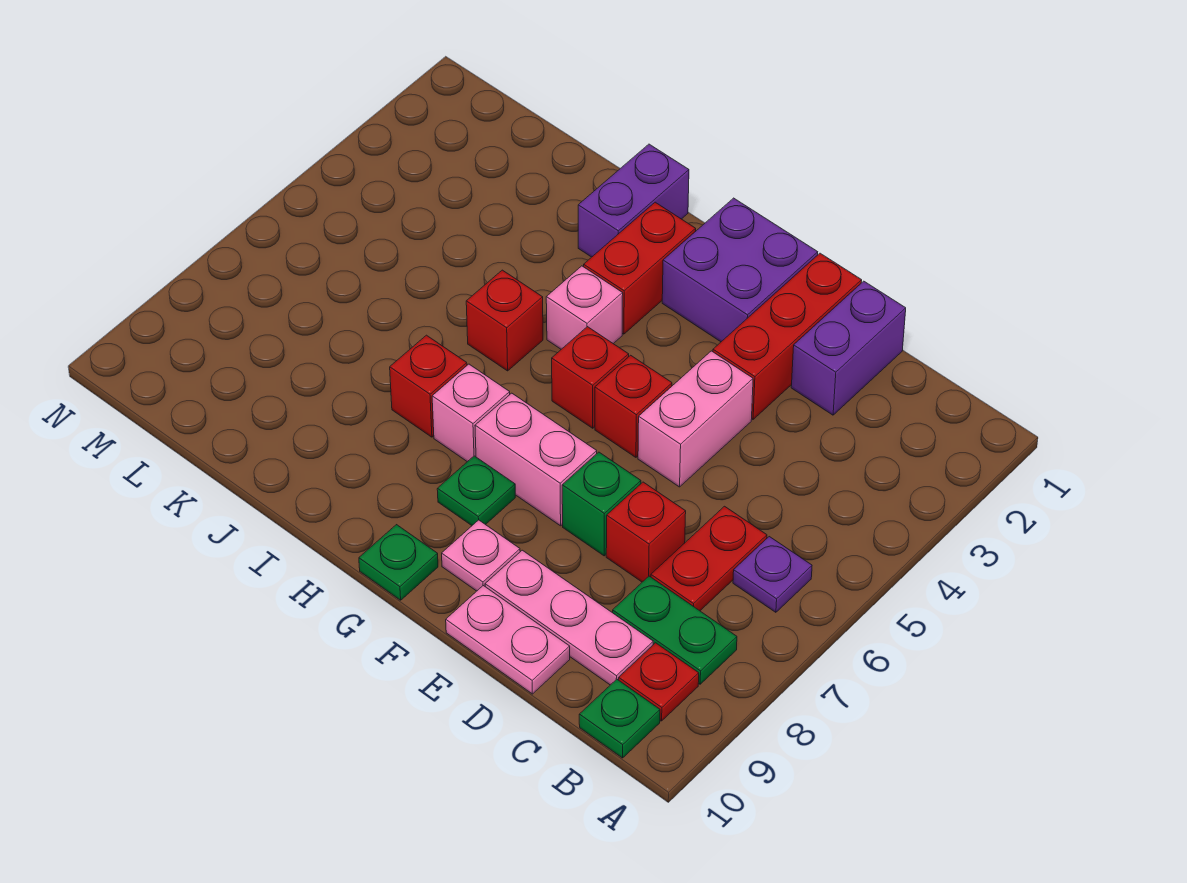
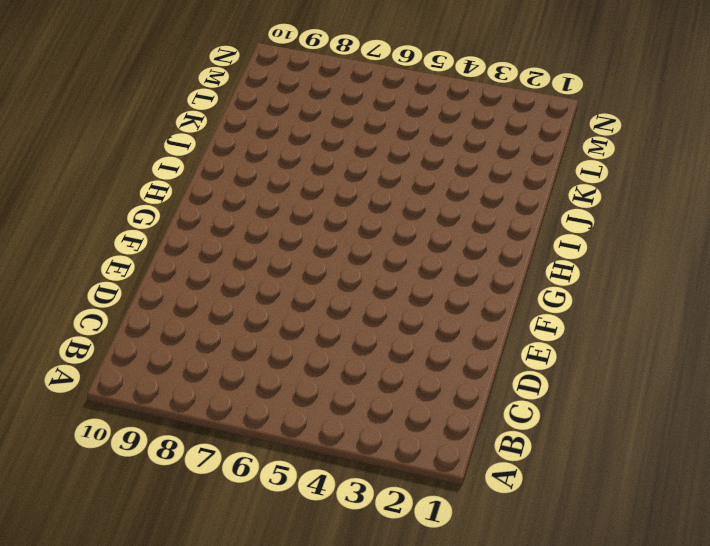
none -> purple plate B6 level 1
none -> green plate B8:C8 level 1
none -> red plate B9 level 1

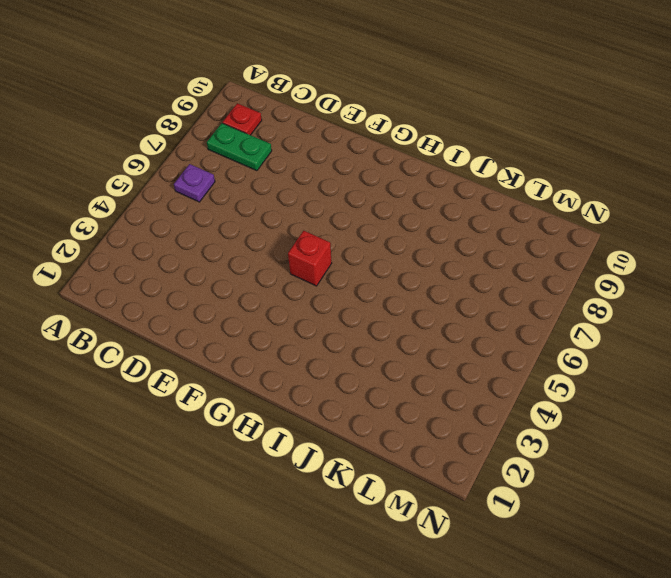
none -> green plate B10 level 1
none -> red plate C6:C7 level 1
none -> pink plate C9:E9 level 1

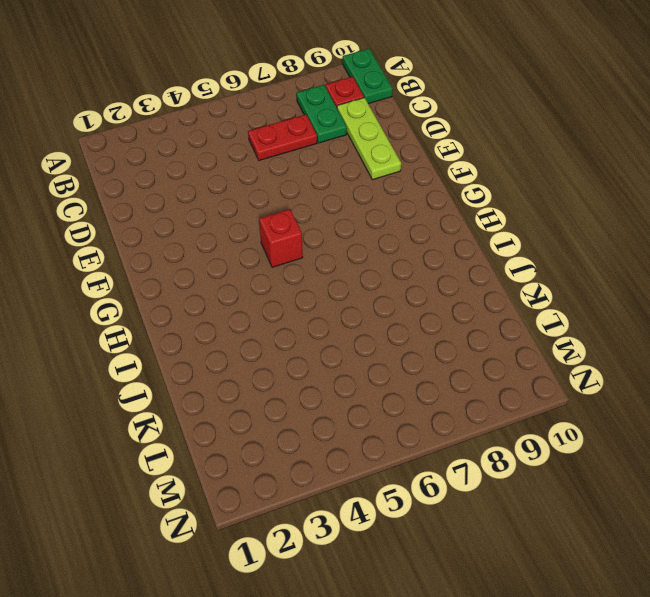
green plate A10:B10 level 1 -> green plate B10 level 1
lime plate C9:E9 level 1 -> pink plate C9:E9 level 1
none -> purple plate B6 level 1
none -> purple brick D1:D2 level 1
none -> red brick D7 level 1

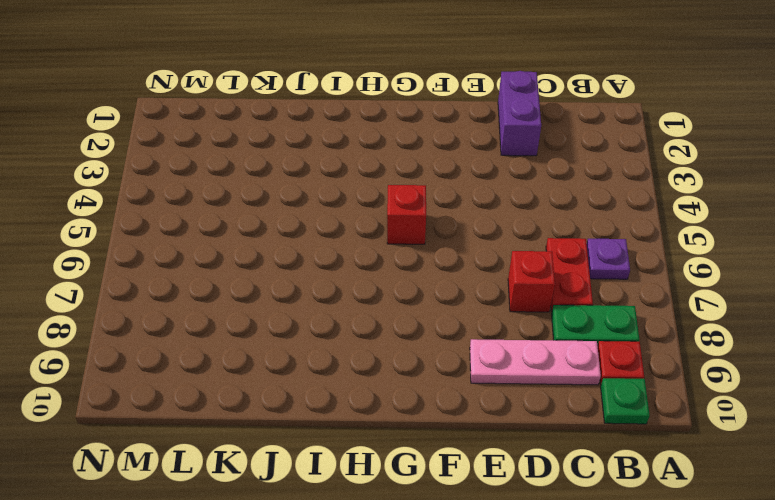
none -> pink plate D10:E10 level 1
none -> red brick E1:E3 level 1
none -> pink brick E4:E5 level 1

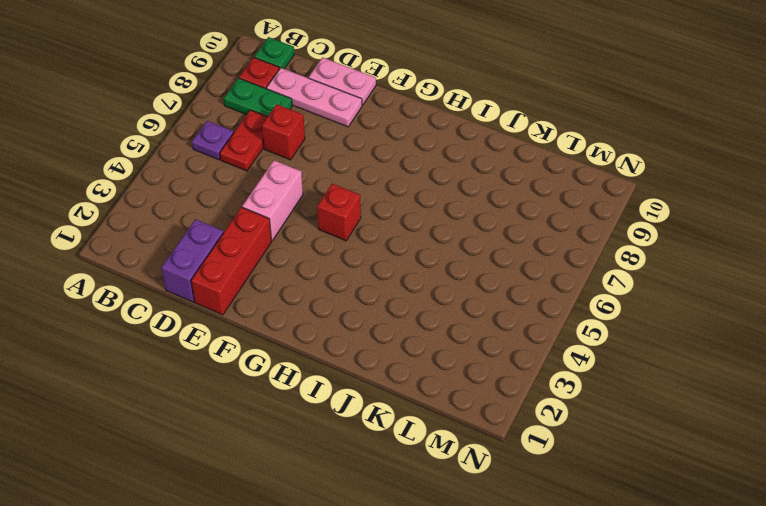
none -> green brick E7 level 1
none -> purple brick F1:G2 level 1
none -> red brick F5 level 1

